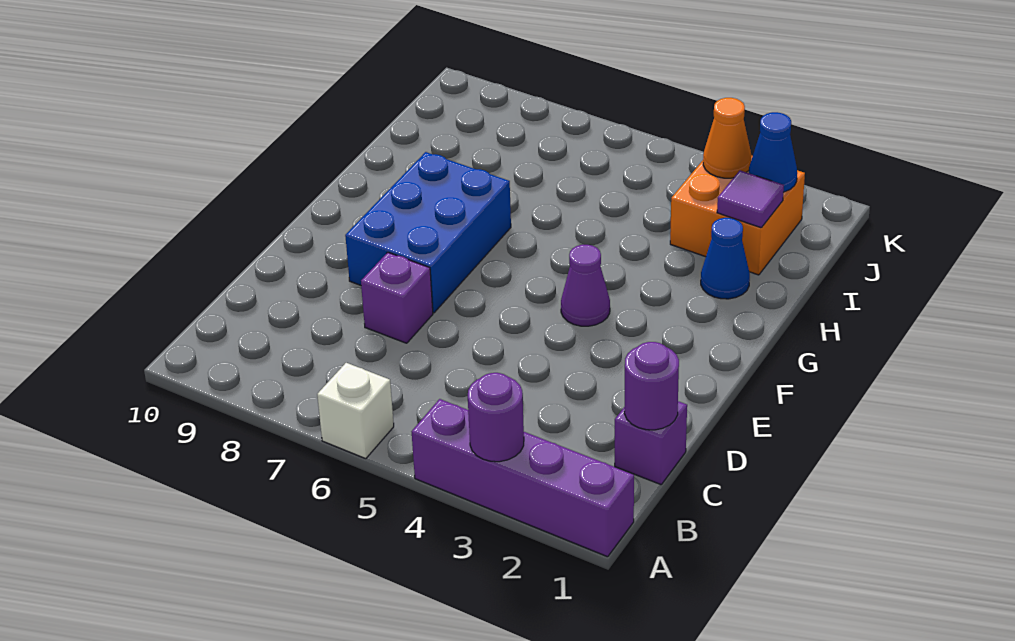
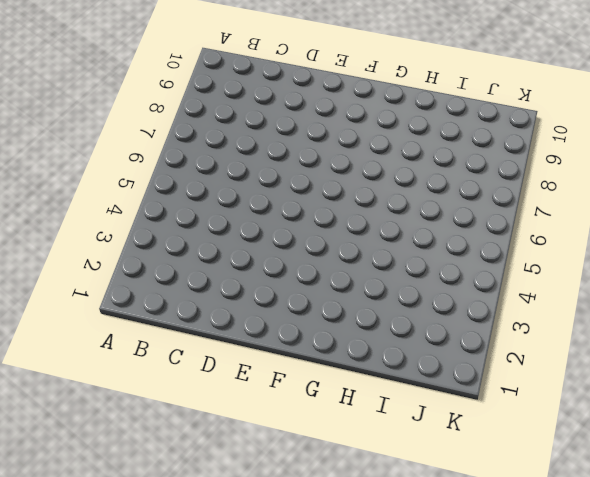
none -> purple brick A1:A4 level 1
none -> white brick A6 level 1
none -> purple brick C1 level 1

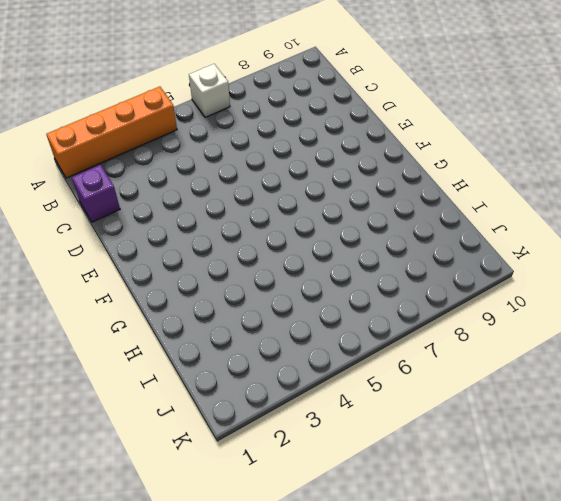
orange brick A1:A4 level 1 -> purple brick A1:A4 level 1
none -> purple brick D7 level 1
none -> blue brick E7:G8 level 1
none -> purple cone F4 level 1

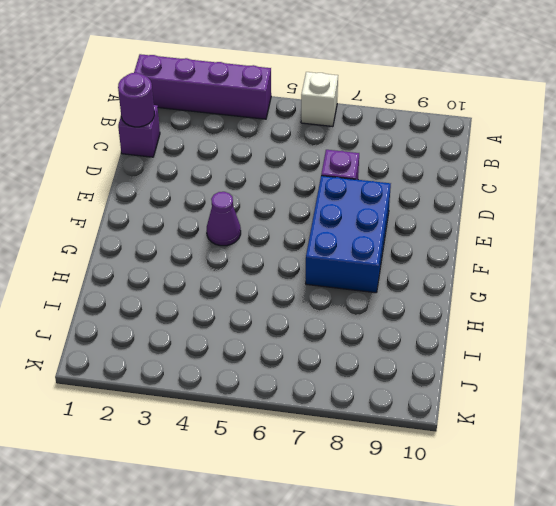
none -> blue cone H2 level 1
none -> orange brick I2:J3 level 1
none -> purple round brick A3 level 2

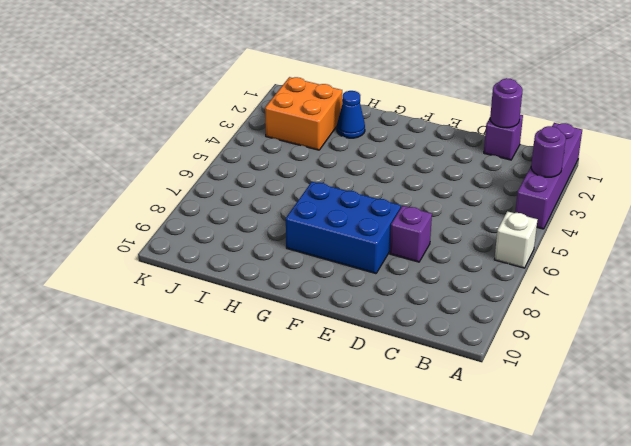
none -> purple cone F4 level 1
none -> purple tile I2 level 2
none -> blue cone J2 level 2

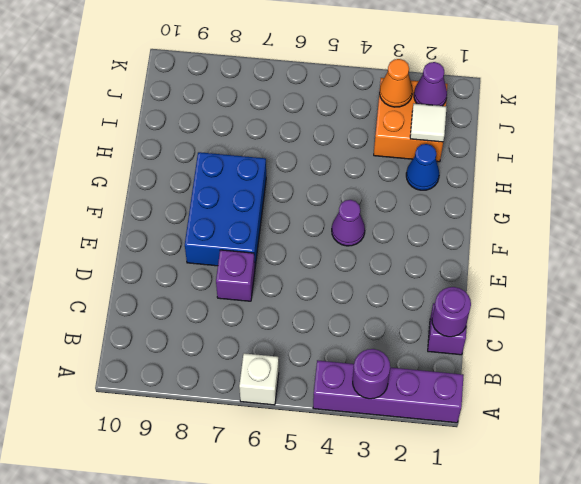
white tile I2 level 2 -> purple tile I2 level 2
purple cone J2 level 2 -> blue cone J2 level 2

